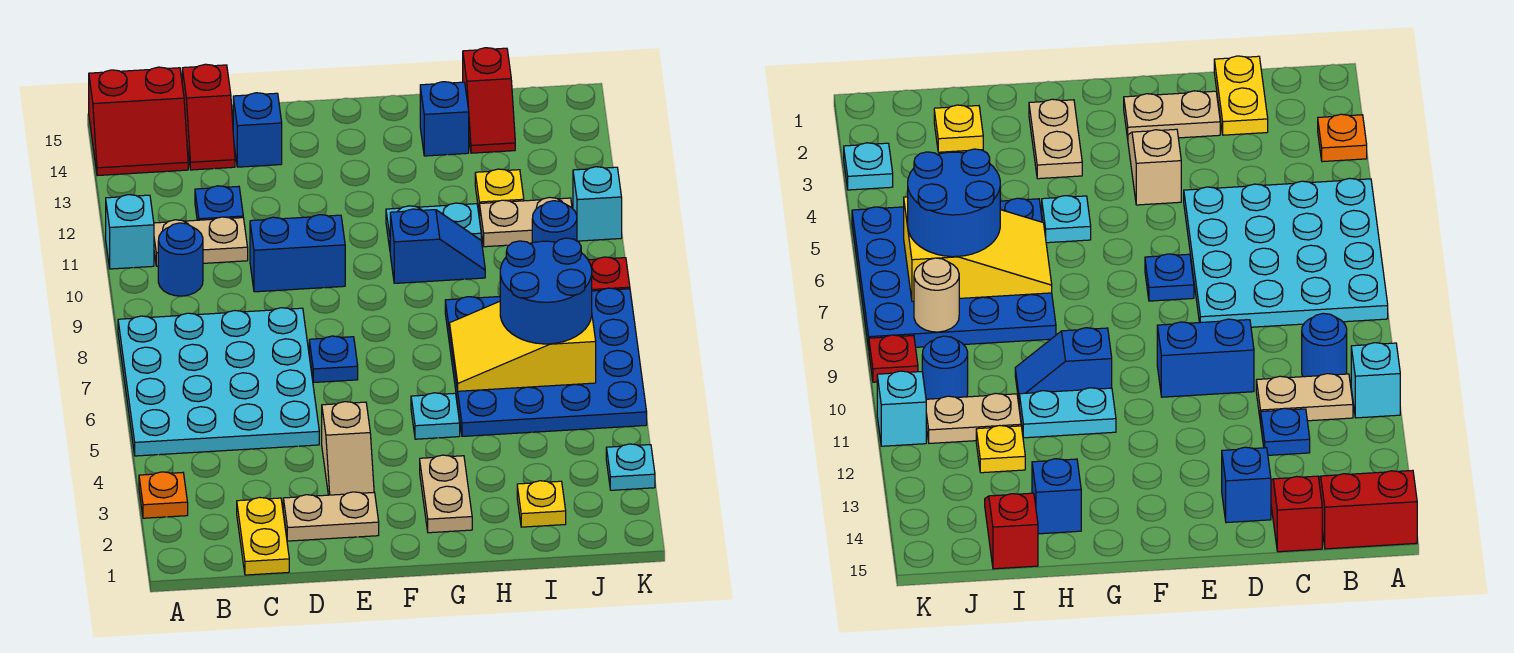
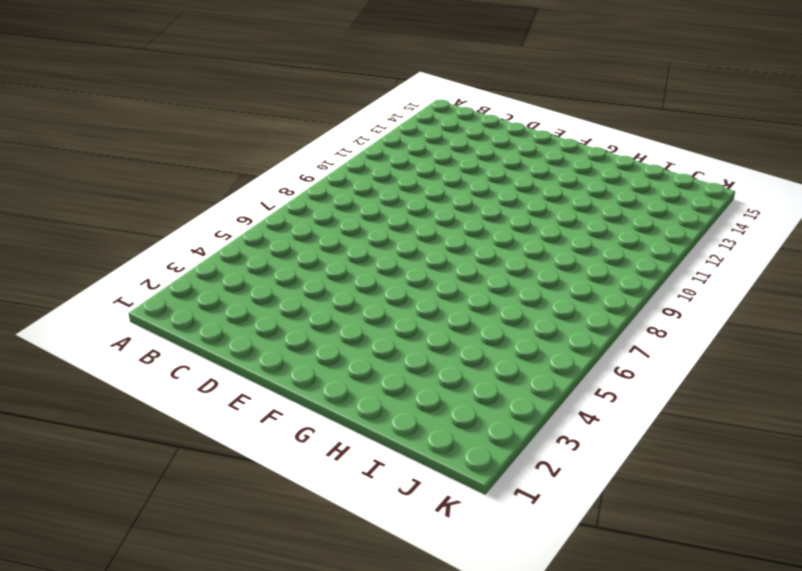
none -> orange plate A3 level 1
none -> cyan plate A5:D8 level 1
none -> cyan brick A11 level 1
none -> red slope A14:B15 level 1 top 15

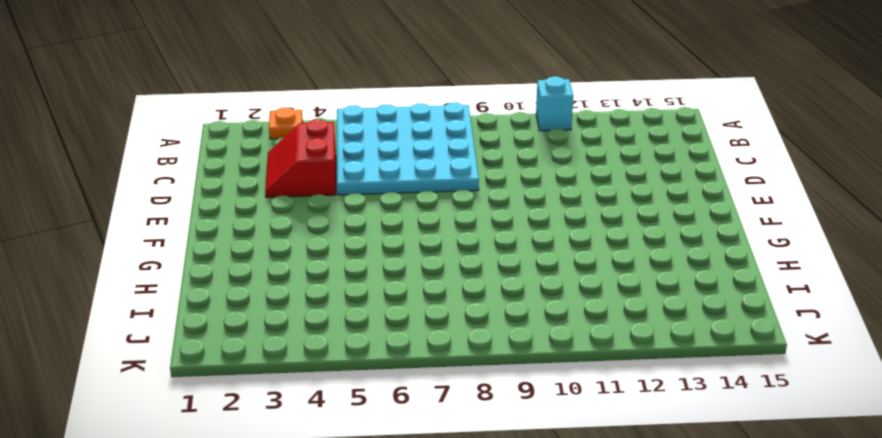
red slope C3:D4 level 1 top 4 -> red slope A14:B15 level 1 top 15
none -> blue round brick B10 level 1
none -> tan plate B11:C11 level 1
none -> yellow plate C1:C2 level 1
none -> blue plate C12 level 1

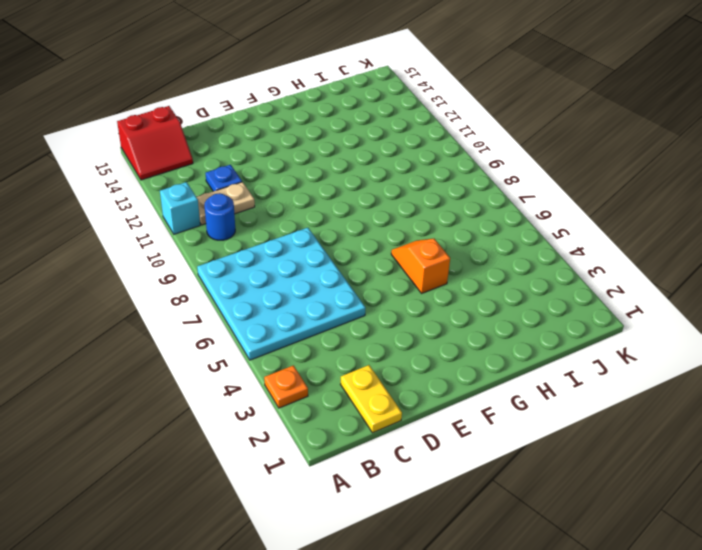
orange slope G5:G6 level 1 top 5 -> cyan plate G5 level 1
none -> red slope C14:C15 level 1 top 15
none -> tan plate D2:E2 level 1
none -> blue brick D10:E10 level 1
none -> blue brick D14 level 1

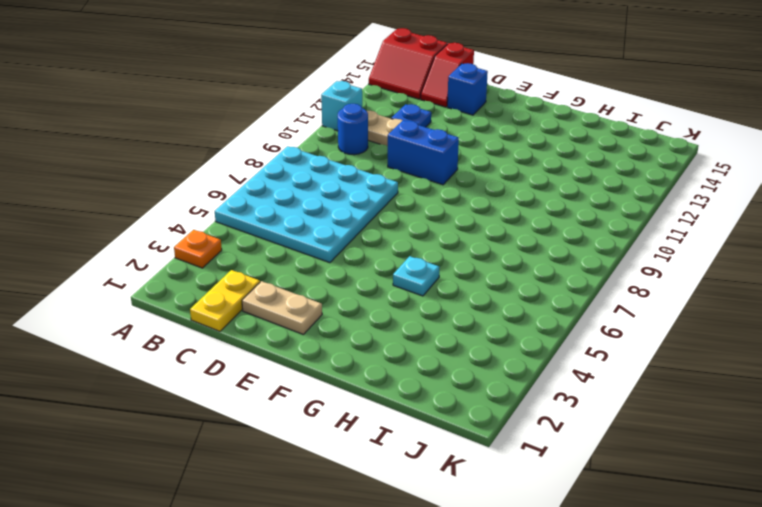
none -> tan slope E3:E4 level 1 top 4
none -> blue plate E7 level 1
none -> tan plate G2:G3 level 1
none -> blue slope G10:H10 level 1 top G

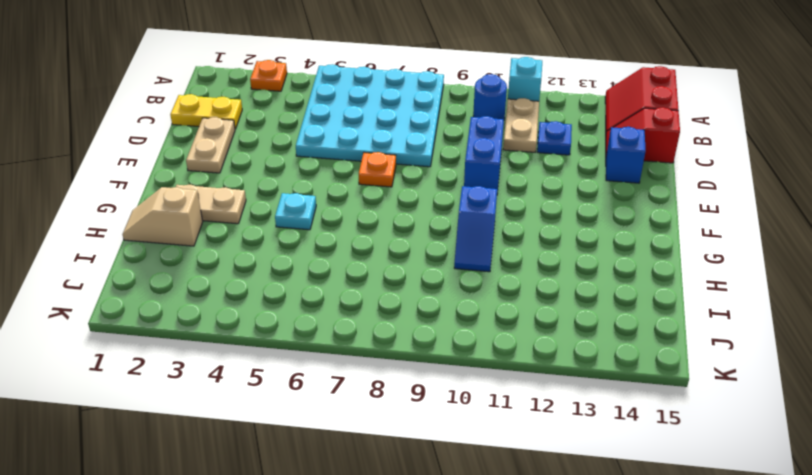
orange plate E7 level 1 -> blue plate E7 level 1
tan slope H1:H2 level 1 top 2 -> tan slope E3:E4 level 1 top 4
none -> cyan plate G11:H11 level 1
none -> blue plate H5:K8 level 1
none -> blue brick H14 level 1
none -> yellow plate I2 level 1

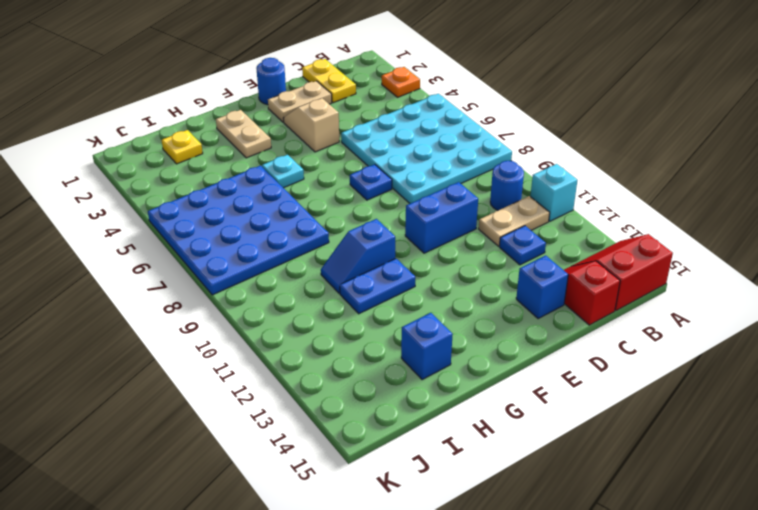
blue round brick E1 level 1 -> blue round brick J10 level 1
blue plate G11:H11 level 1 -> cyan plate G11:H11 level 1
none -> tan plate I11:J11 level 1
none -> yellow plate I12 level 1
none -> red slope I14:I15 level 1 top 15
none -> cyan plate K3 level 1

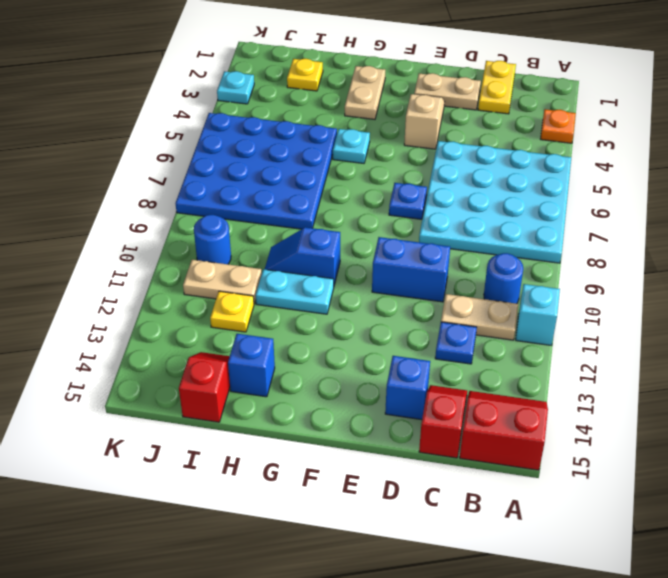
none -> red plate K9 level 1
none -> cyan brick K11 level 1
none -> yellow slope H6:J7 level 2 top J
none -> tan round brick J8 level 2

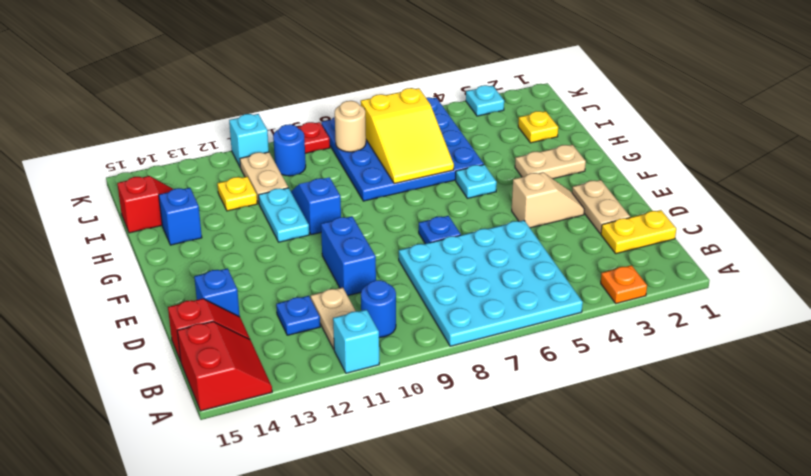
none -> blue round brick I6:J7 level 3

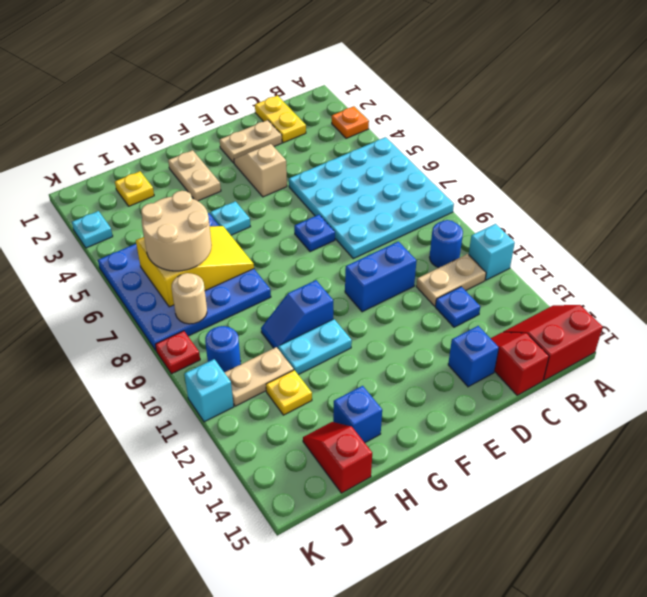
tan round brick I6:J7 level 3 -> blue round brick I6:J7 level 3

